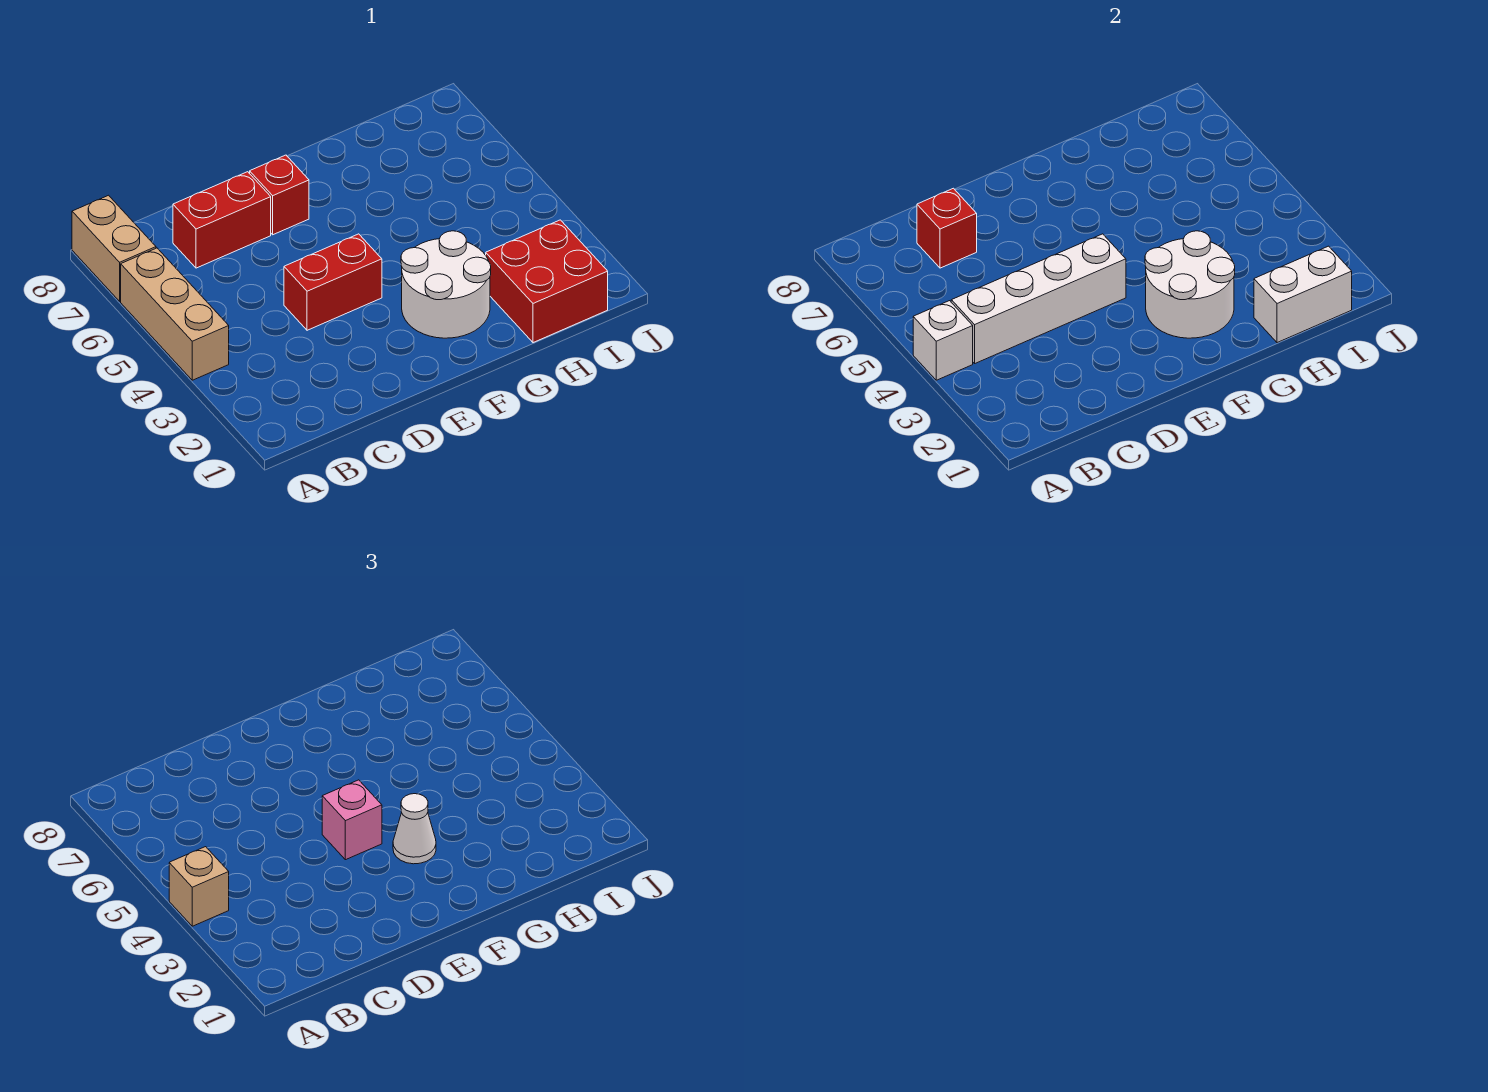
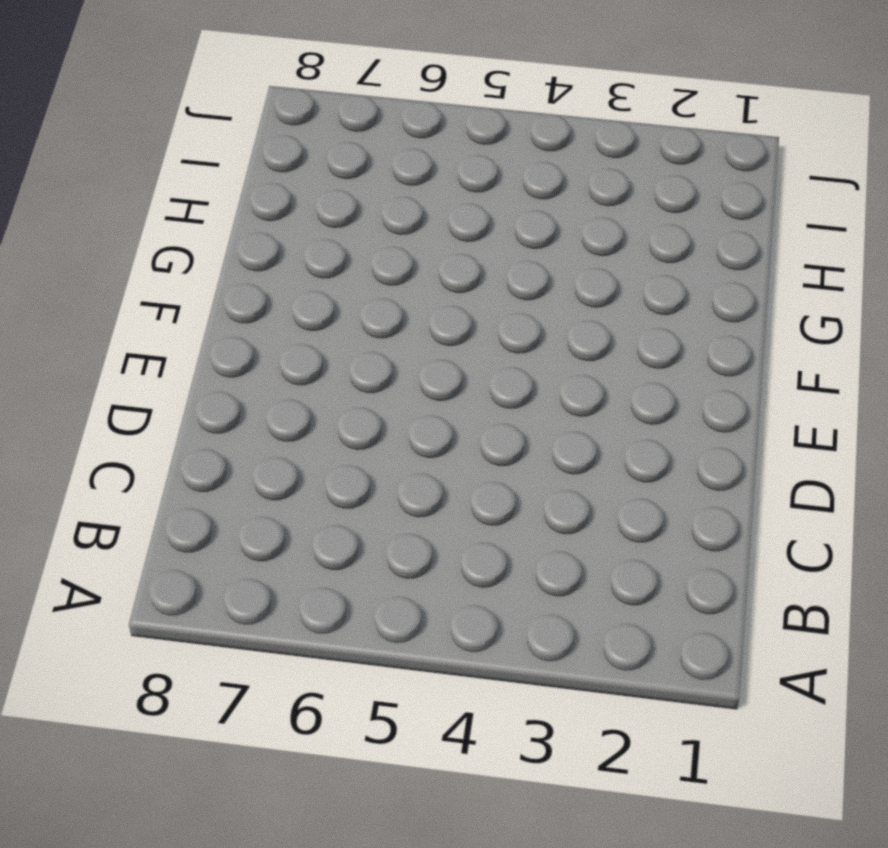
none -> tan brick A4:A6 level 1
none -> tan brick A7:A8 level 1
none -> red brick C7:D7 level 1

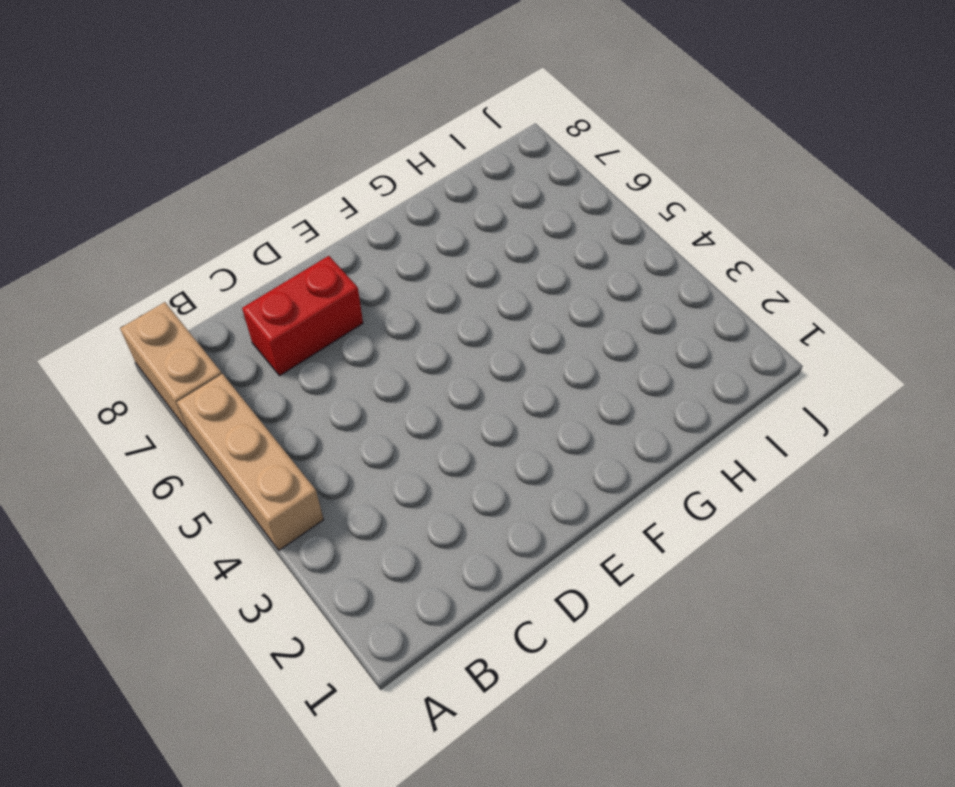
none -> red brick D4:E4 level 1
none -> red brick E7 level 1
none -> white round brick F2:G3 level 1

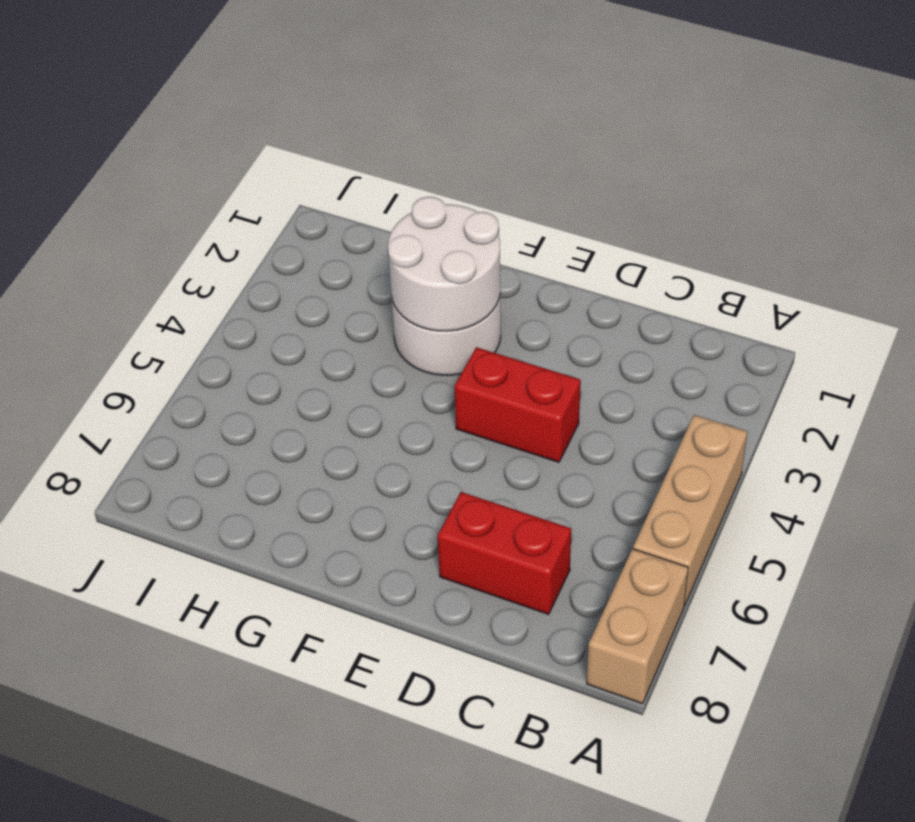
none -> red brick E7 level 1
none -> red brick H1:I2 level 1
none -> white brick A4 level 2

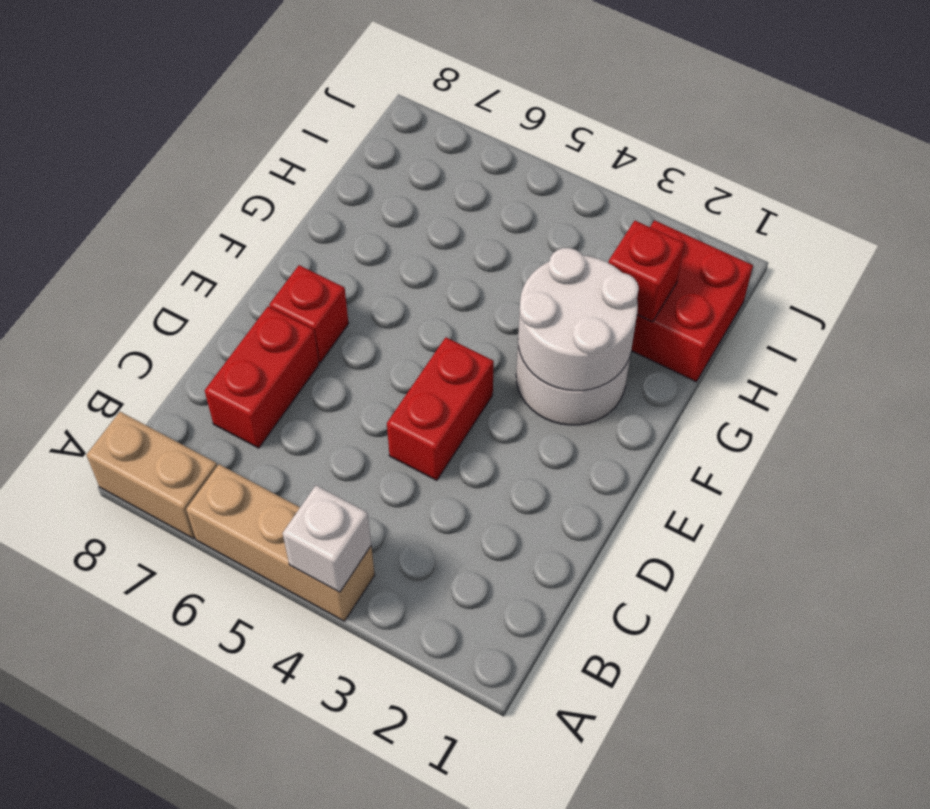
red brick H2 level 2 -> red brick C7 level 2
none -> white brick B4:E4 level 2
none -> white brick H1:I1 level 2
none -> tan brick A4 level 3

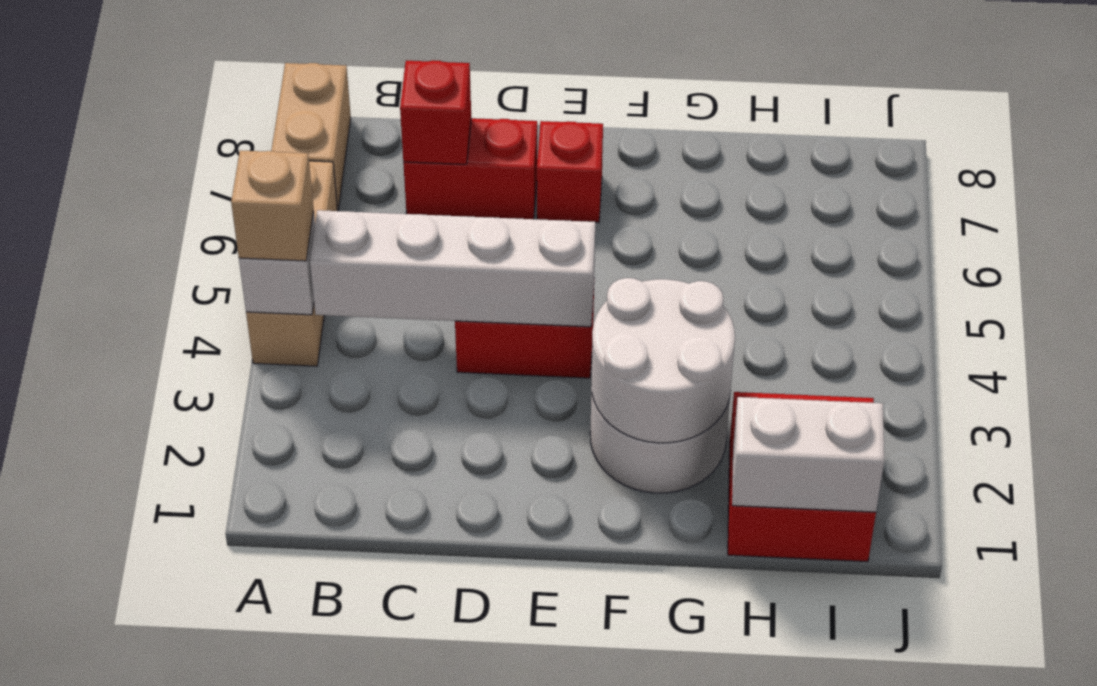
none -> pink brick E4 level 3
none -> white cone F3 level 3

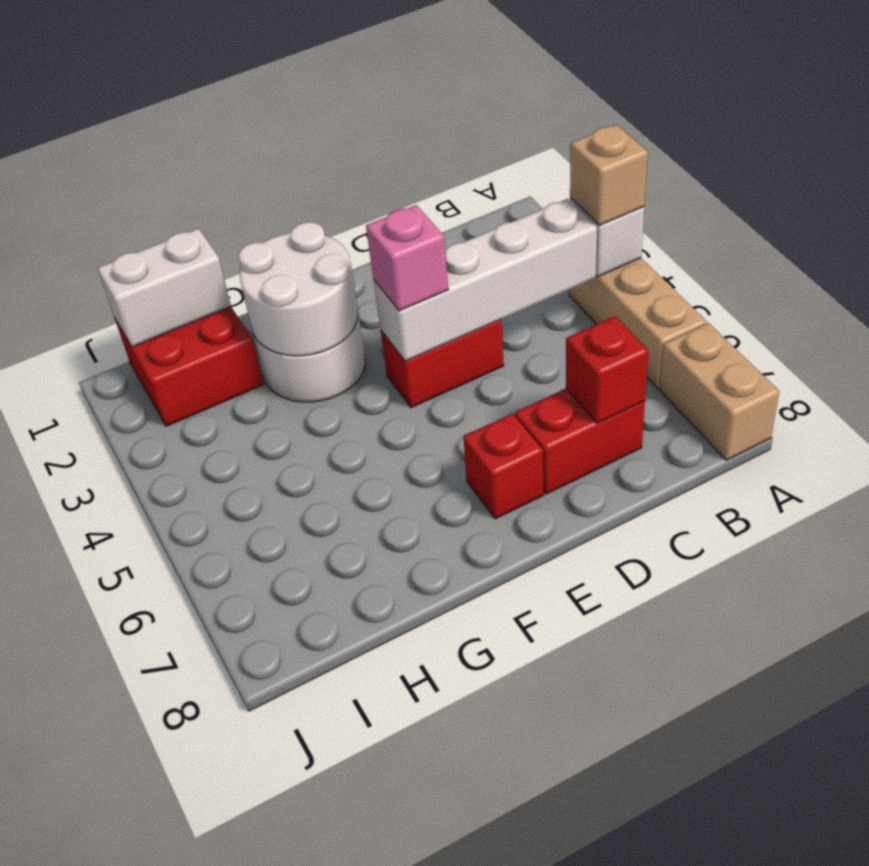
none -> white cone F3 level 3

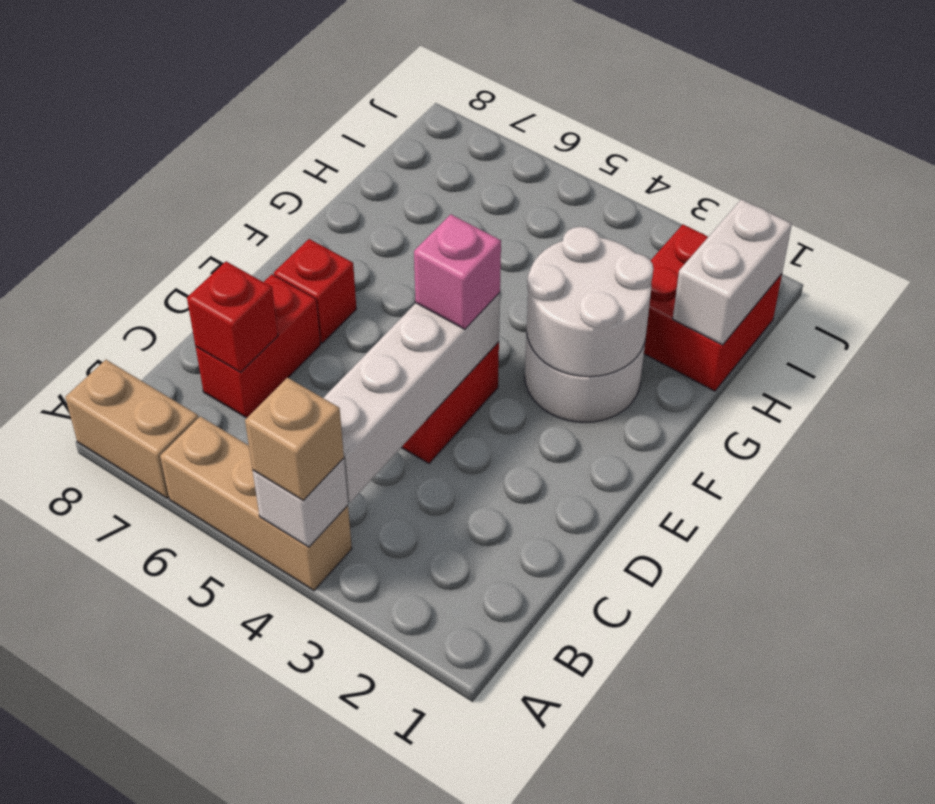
none -> white cone F3 level 3

